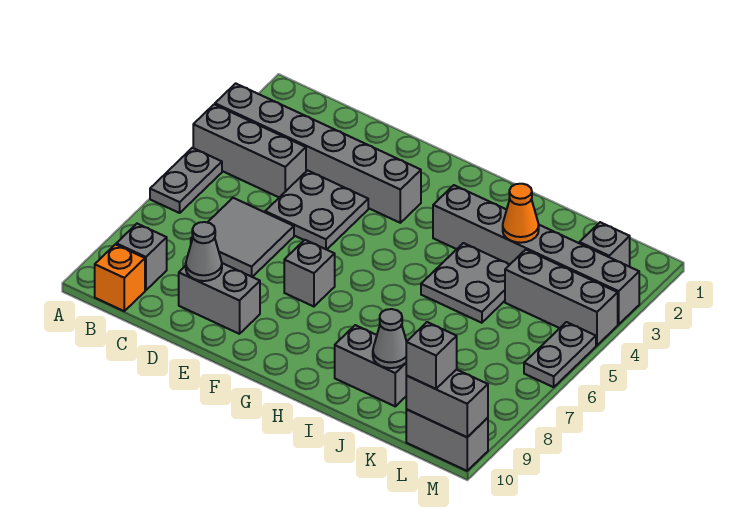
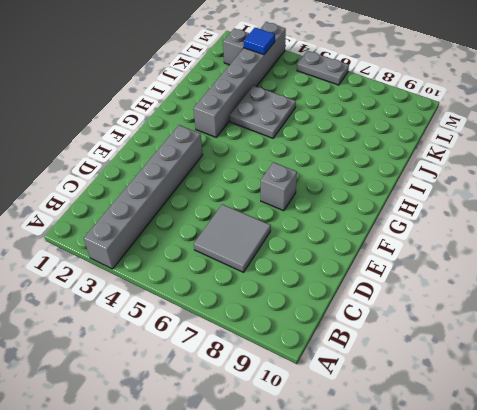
blue tile L3 level 2 -> none
none -> grey brick A4:C4 level 1
none -> grey plate A5:A6 level 1
none -> grey brick B9 level 1

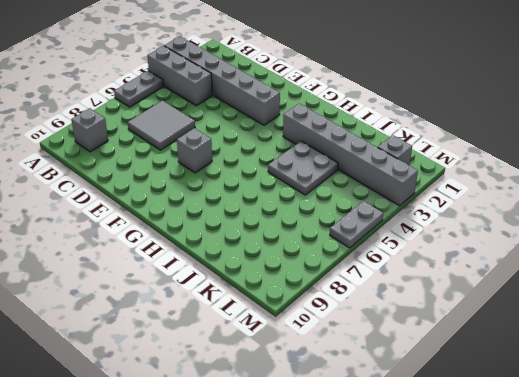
none -> orange brick B10 level 1
none -> grey plate D4:E5 level 1
none -> grey brick D9:E9 level 1

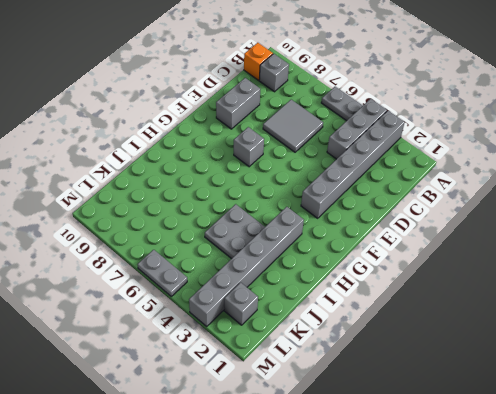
none -> grey plate D4:E5 level 1
none -> grey brick I9:J9 level 1
none -> grey brick K4:M4 level 1

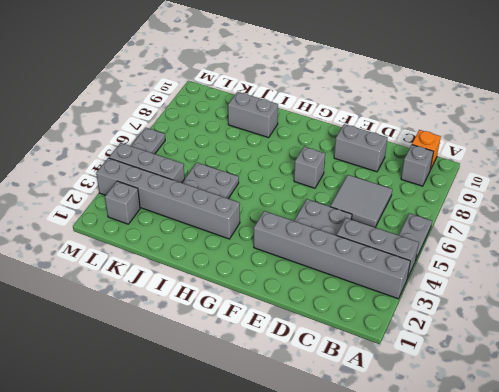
none -> grey brick L10:M10 level 1
none -> grey cone D9 level 2
none -> orange cone J3 level 2

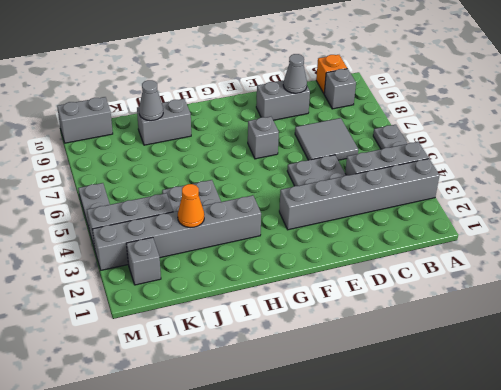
none -> grey brick L10:M10 level 2
none -> grey brick L10 level 3

